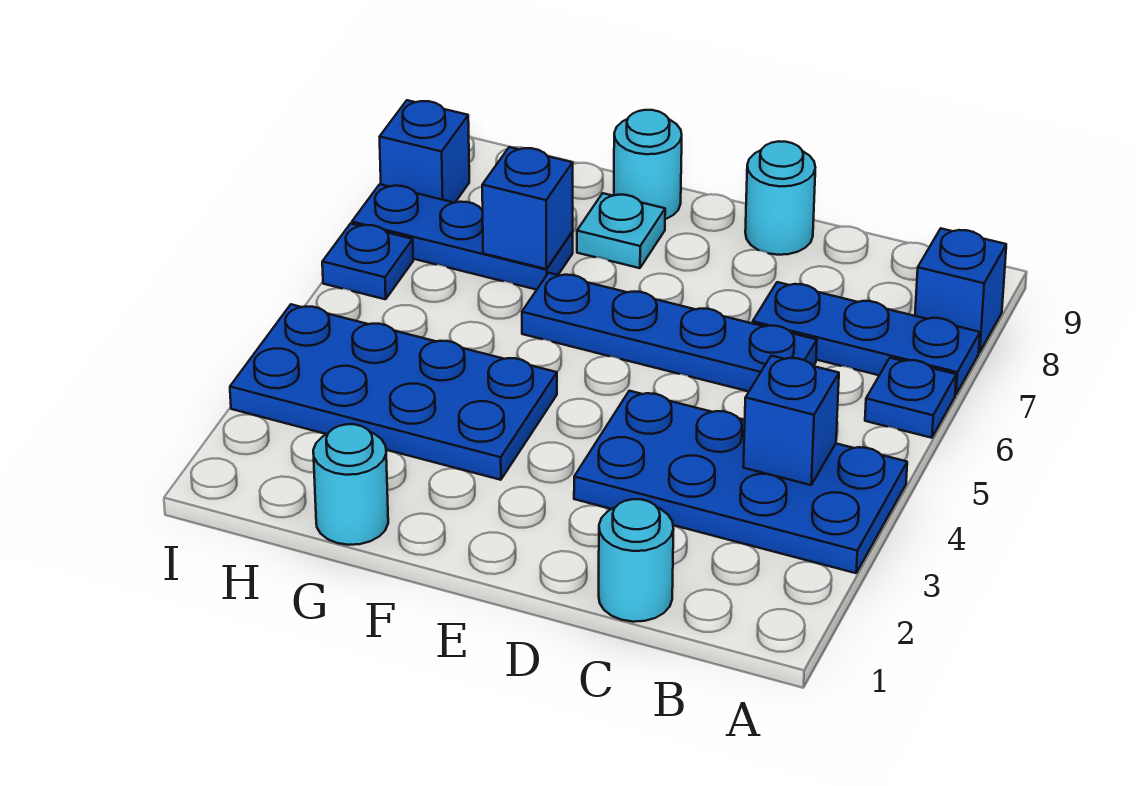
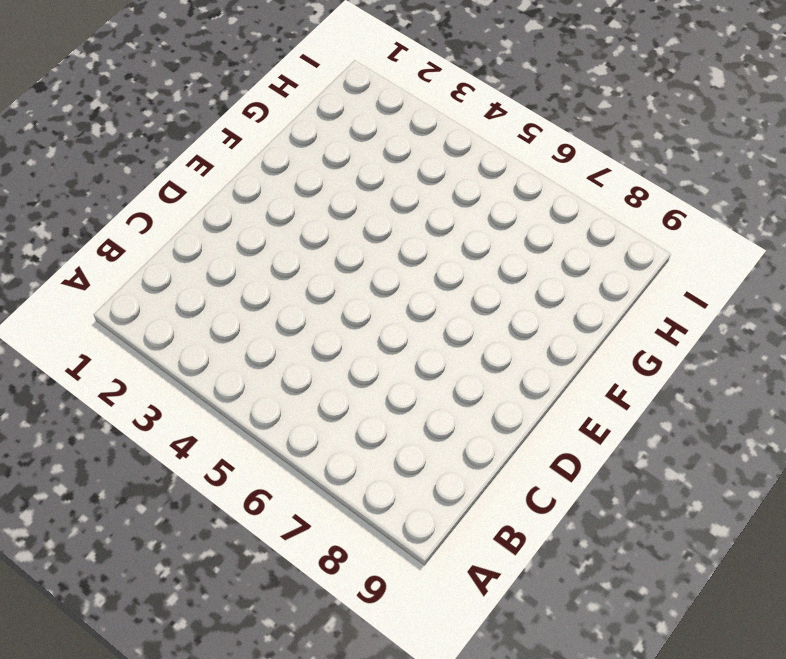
none -> blue plate A3:D4 level 1
none -> blue plate A6 level 1
none -> blue plate A7:C7 level 1

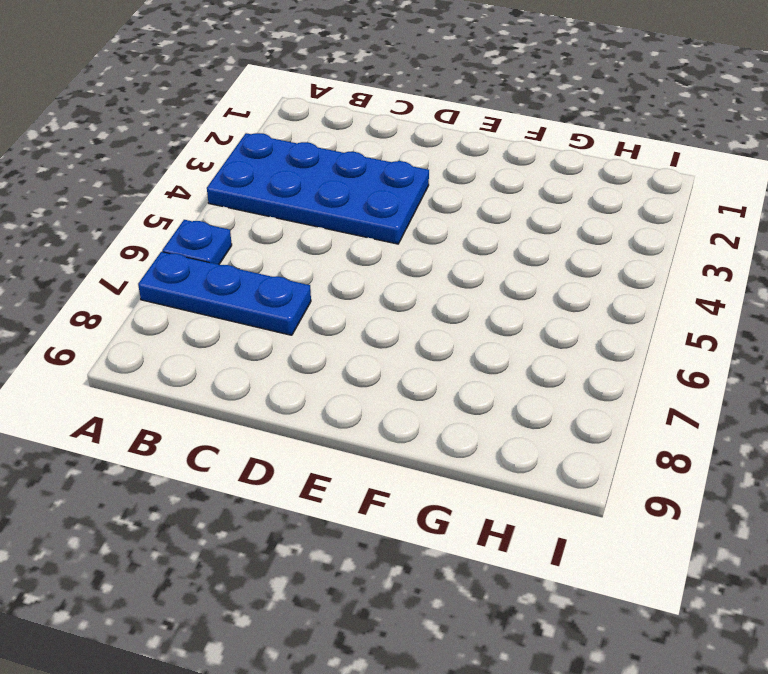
none -> blue brick A8 level 1
none -> cyan round brick C1 level 1
none -> blue plate C6:F6 level 1

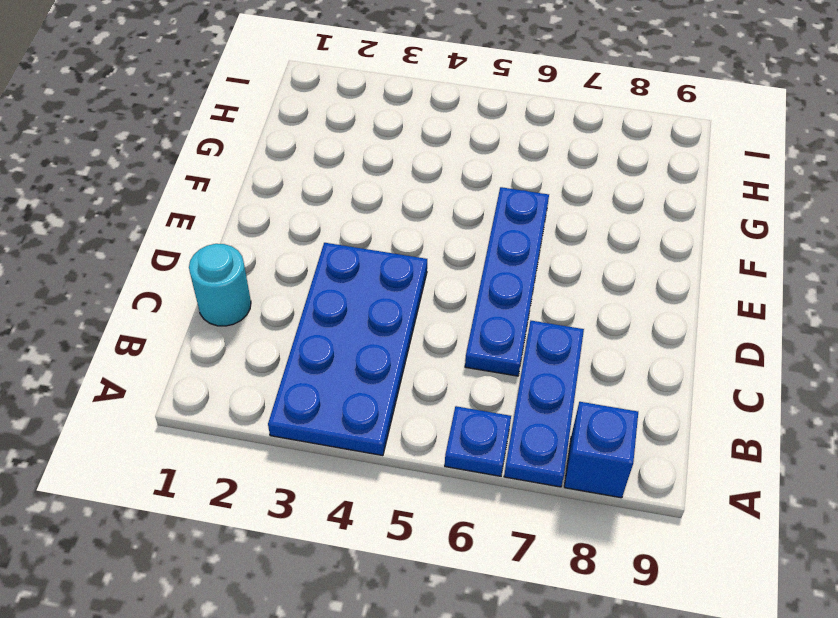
none -> cyan round brick D9 level 1
none -> blue plate F3:I4 level 1
none -> cyan plate F8 level 1

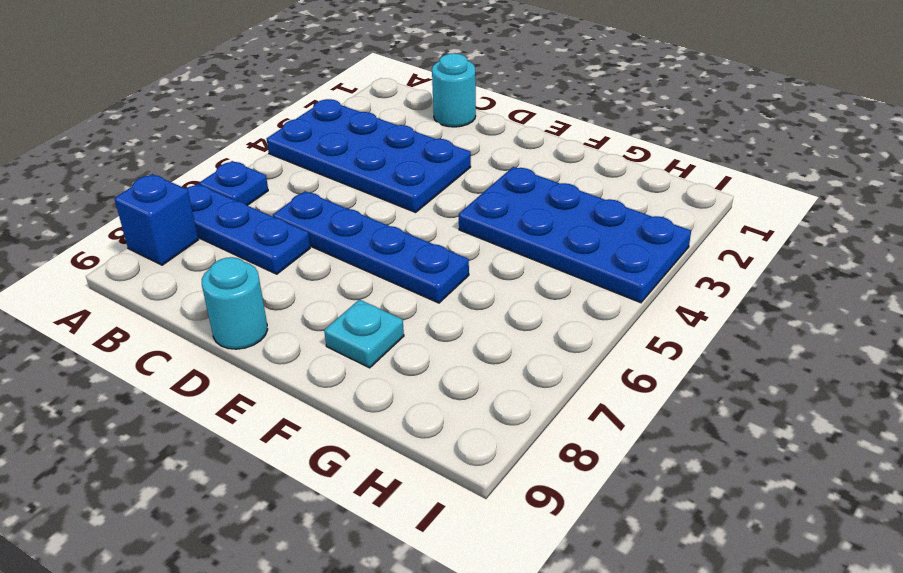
none -> cyan round brick F9 level 1
none -> cyan round brick G1 level 1
none -> blue plate G7:I7 level 1

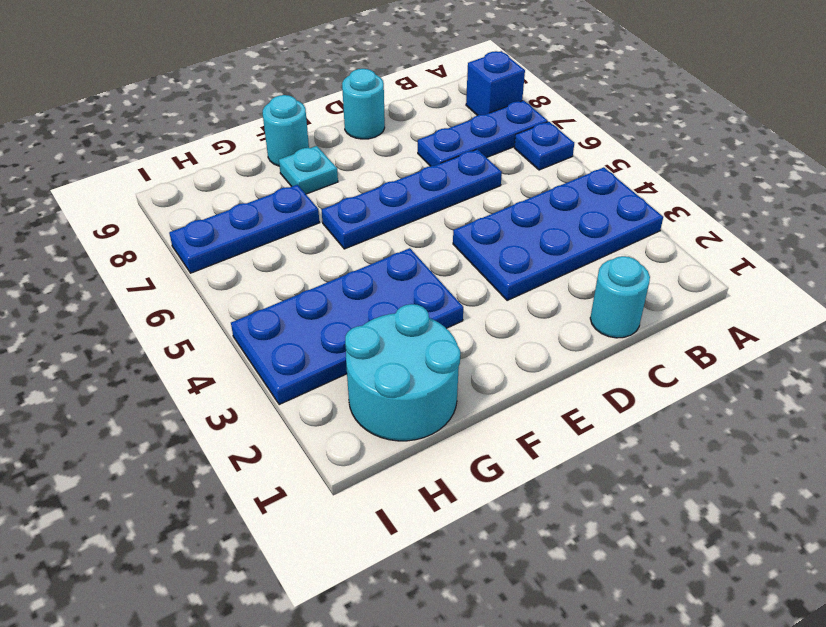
cyan round brick G1:H2 level 1 -> cyan round brick G1 level 1
none -> blue plate I6 level 1
none -> blue brick I8 level 1
none -> blue brick B4 level 2

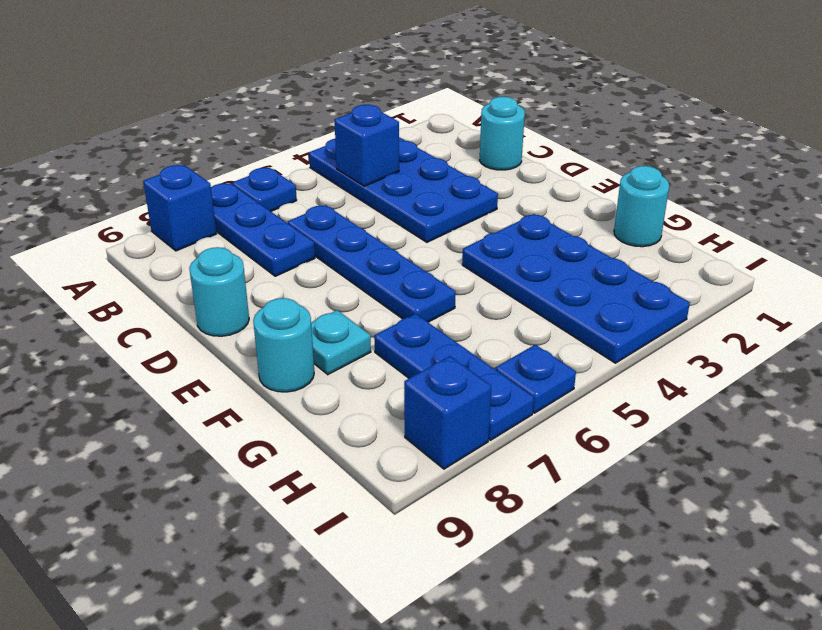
none -> blue brick G7 level 2

